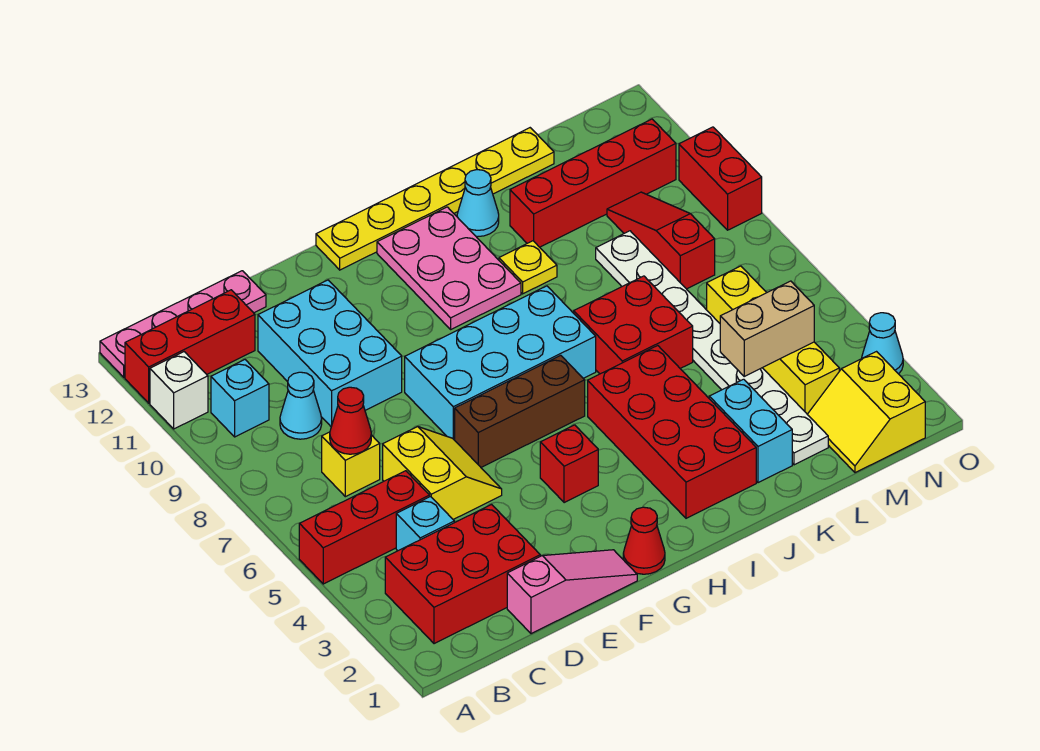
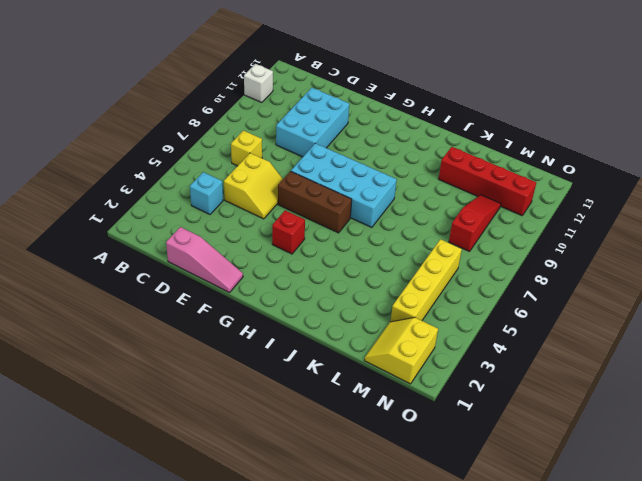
none -> red brick A5:C5 level 1
none -> red brick A12:C12 level 1
none -> pink plate A13:D13 level 1
none -> red brick B2:D3 level 1

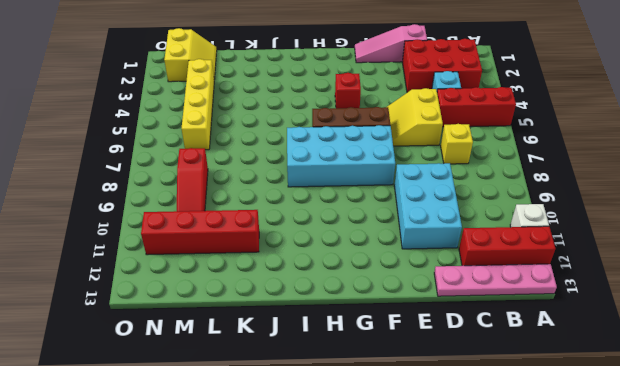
none -> cyan brick B10 level 1
none -> cyan cone C9 level 1
none -> red cone G1 level 1
none -> yellow plate G13:L13 level 1

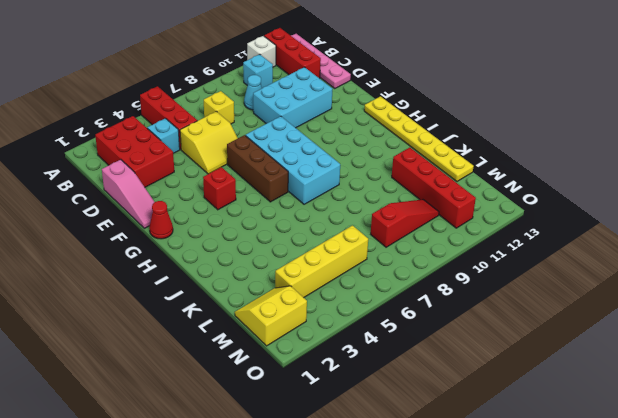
none -> pink plate H10:I12 level 1
none -> red brick I2:J5 level 1
none -> red brick J6:K7 level 1
none -> yellow plate J10 level 1

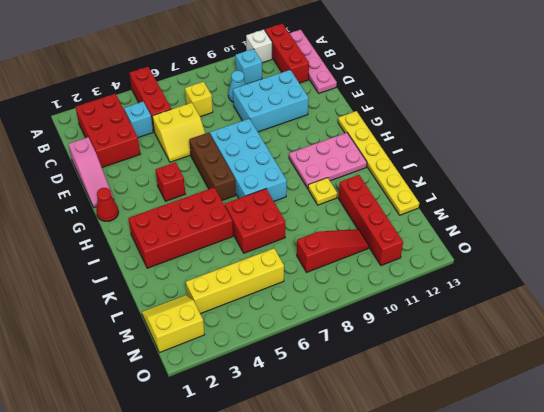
none -> cyan cone J12 level 1
none -> cyan brick K2:K3 level 1
none -> white plate L2:L9 level 1
none -> cyan cone O3 level 1

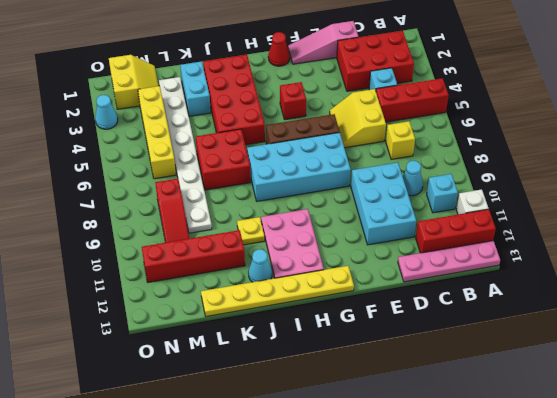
none -> red brick O9:O10 level 1
none -> red cone C7 level 2
none -> tan brick L4:M4 level 2

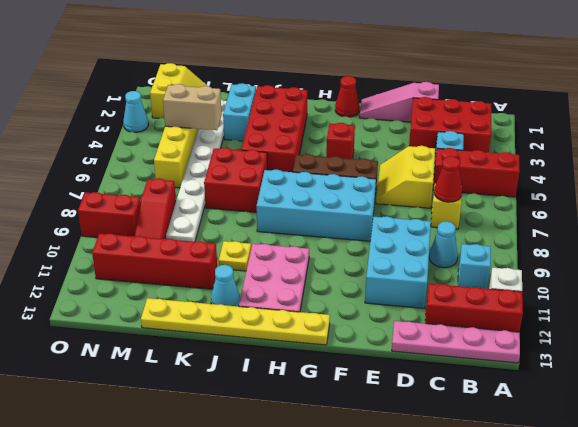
red brick N9:O9 level 1 -> red brick O9:O10 level 1

